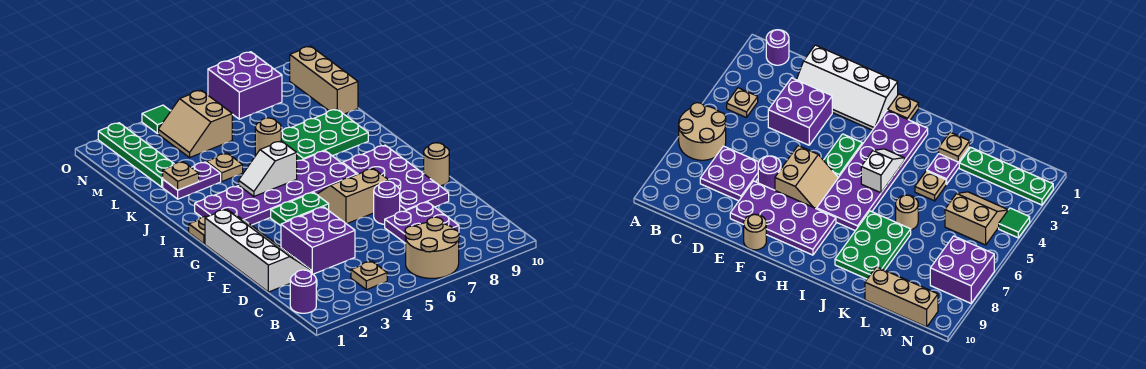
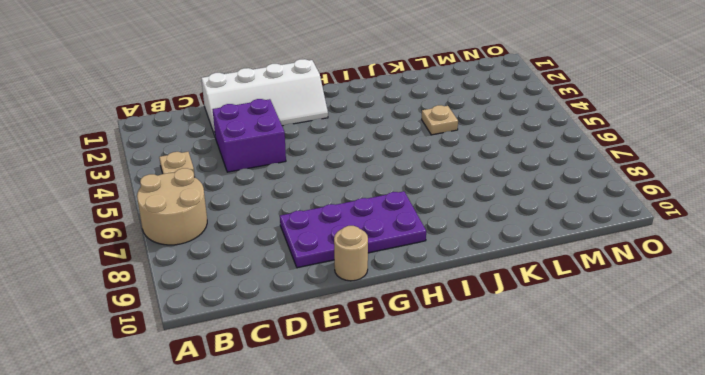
none -> purple round brick B1 level 1
none -> purple plate C7:D8 level 1
none -> purple round brick E7 level 1

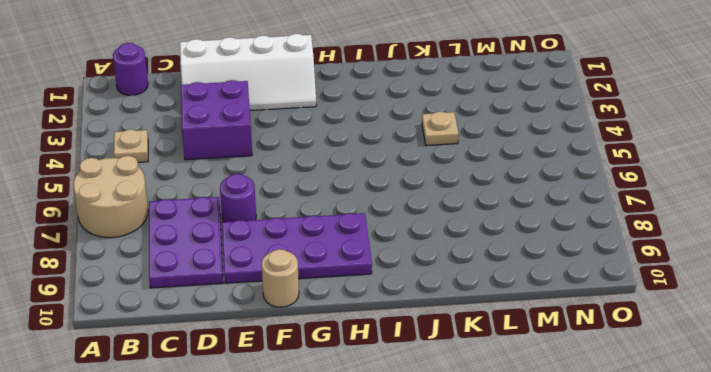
purple plate C7:D9 level 1 -> purple plate C7:D8 level 1
none -> tan slope F6:G7 level 1 top F
none -> green plate G4:G5 level 1
none -> tan plate H1 level 1

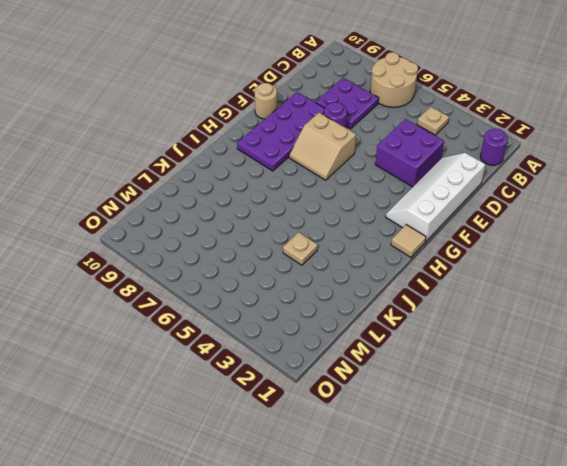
tan tile H1 level 1 -> tan plate H1 level 1
none -> green plate G4:G5 level 1
none -> purple plate H2:I7 level 1
none -> green plate J7:K9 level 1

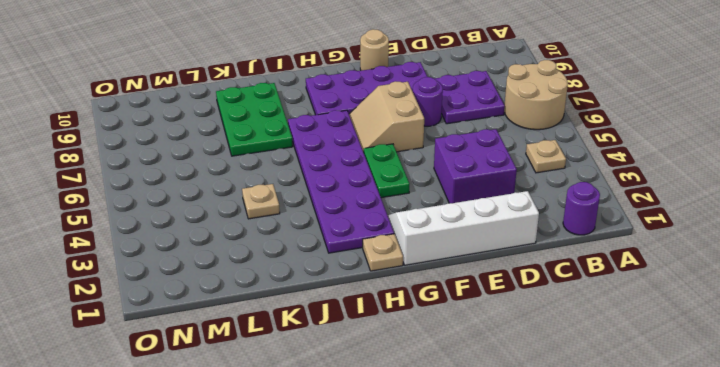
none -> purple plate K2:K3 level 1
none -> tan round brick K6 level 1
none -> green plate L2:O2 level 1

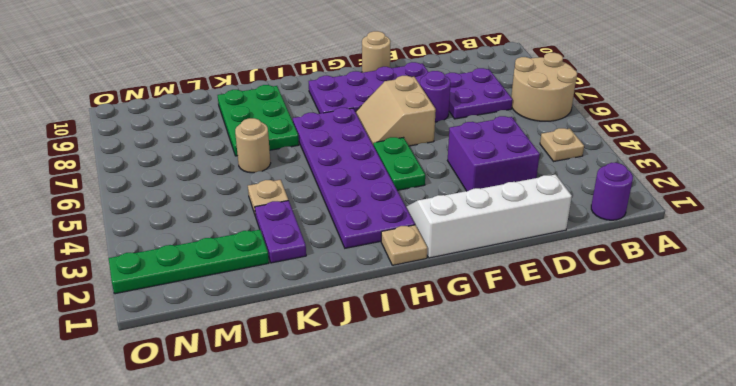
none -> tan brick L10:N10 level 1
none -> tan slope M4:N5 level 1 top 5
none -> purple brick N7:O8 level 1

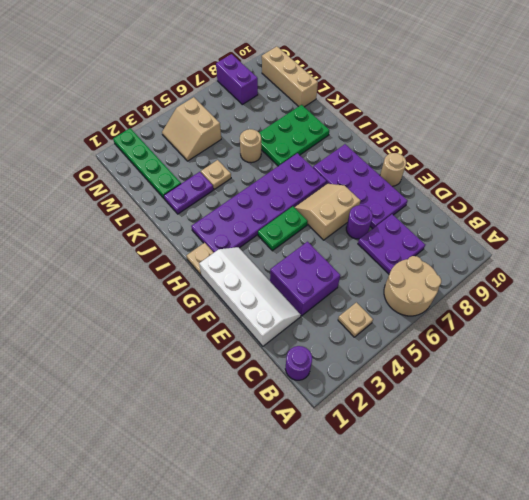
purple brick N8:O8 level 1 -> purple brick N7:O8 level 1
none -> green tile O4 level 1
none -> white slope I4:I5 level 2 top 5
none -> tan plate K2 level 2

